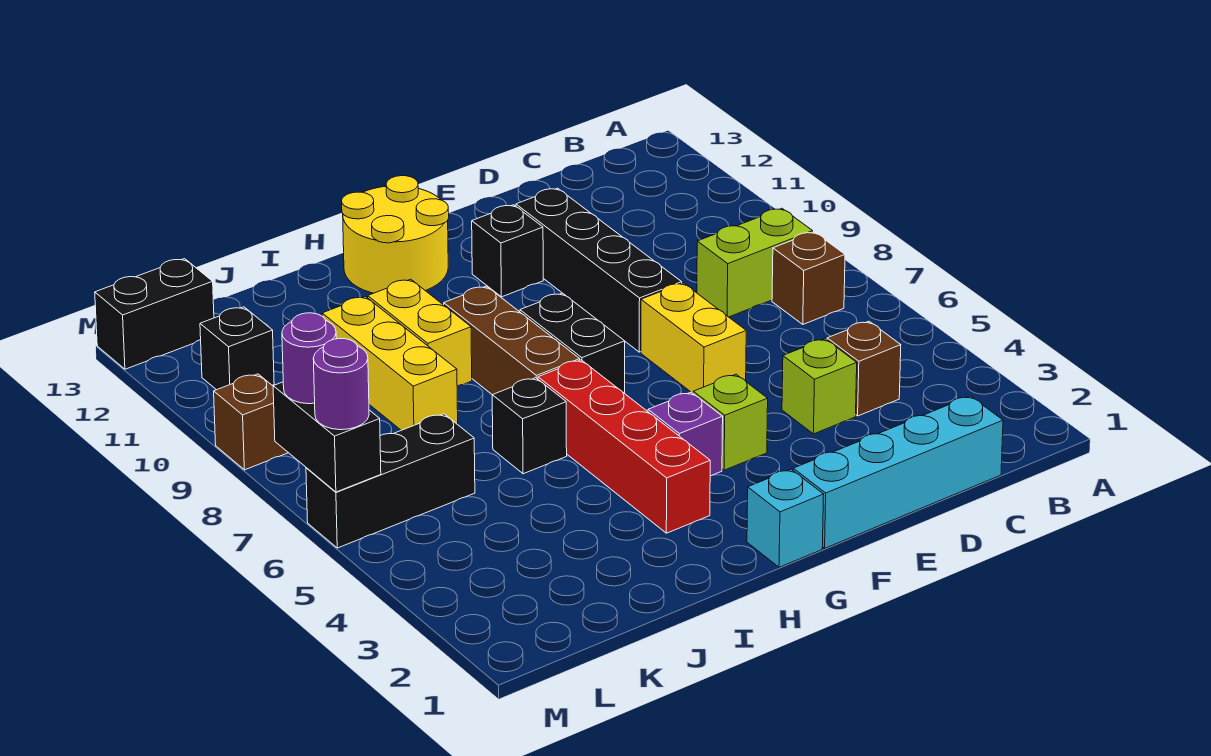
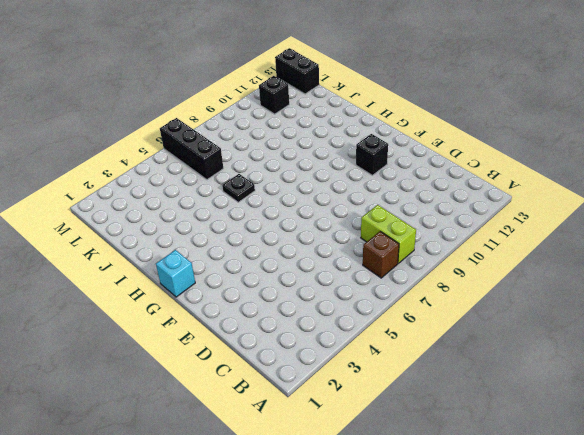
black plate I6 level 1 -> black brick I6 level 1
none -> cyan brick C1:F1 level 1
none -> brown brick C4 level 1
none -> lime brick D4 level 1

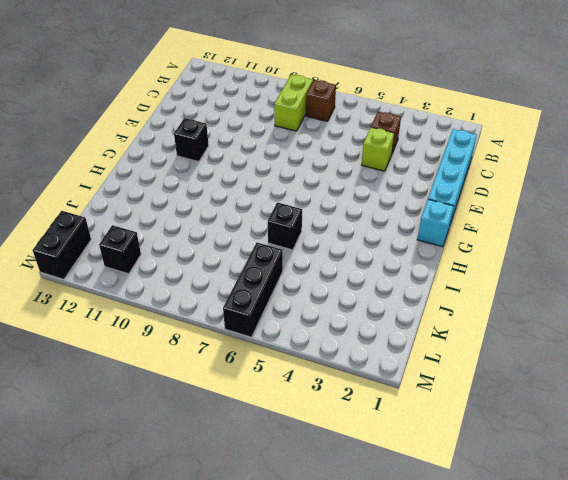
none -> yellow brick E6:E7 level 1
none -> black brick E8:E11 level 1
none -> lime brick F4 level 1

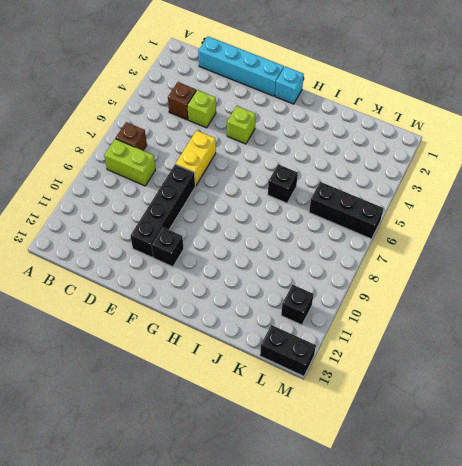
none -> purple brick G4 level 1
none -> black brick G7:G8 level 1
none -> yellow round brick G12:H13 level 1

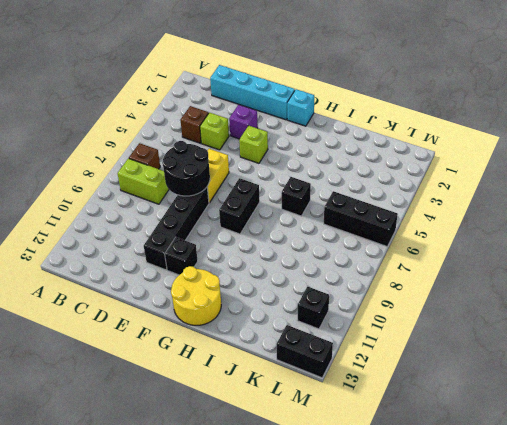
black round brick D7:E8 level 2 -> none
purple brick E3 level 1 -> purple brick G4 level 1
none -> red brick H3:H6 level 1
none -> brown brick H7:H9 level 1
none -> yellow brick I9:I10 level 1

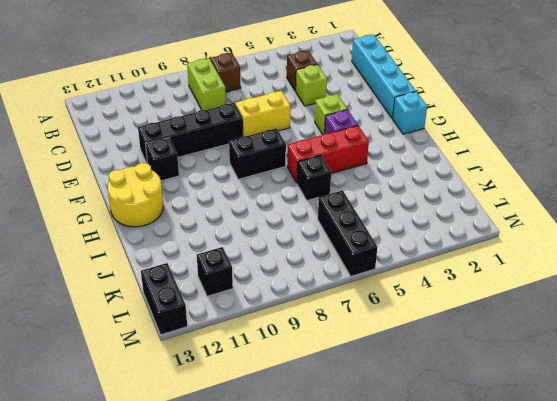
red brick H4:H6 level 1 -> red brick H3:H6 level 1
none -> brown brick H7:H9 level 1
none -> yellow brick I9:I10 level 1
none -> yellow brick J8:J10 level 1

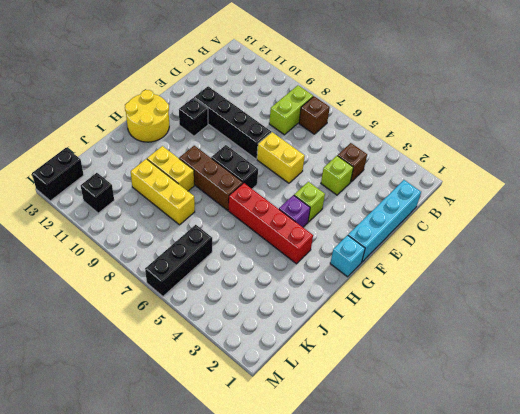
none -> black brick I6 level 1
none -> brown brick M9 level 1
none -> black brick M6:M7 level 2

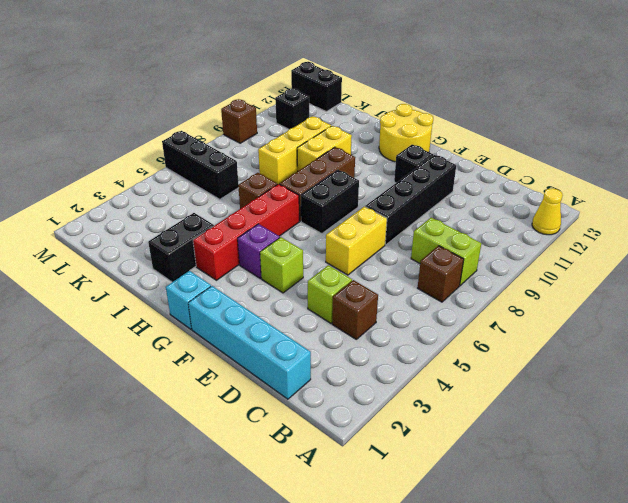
yellow cone A12 level 1 -> none
black brick I2:I3 level 1 -> black brick M6:M7 level 2
brown brick I6 level 1 -> black brick I6 level 1
none -> purple round brick M6 level 3
none -> purple round brick M7 level 3

